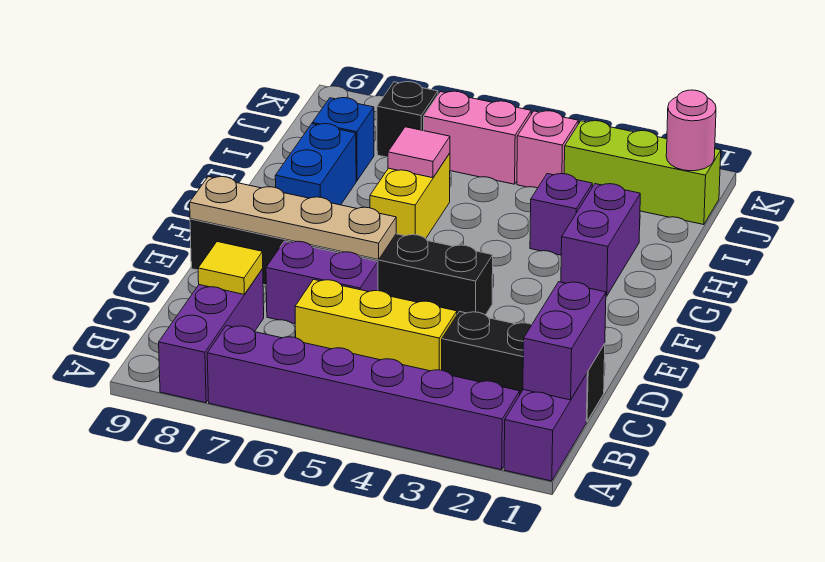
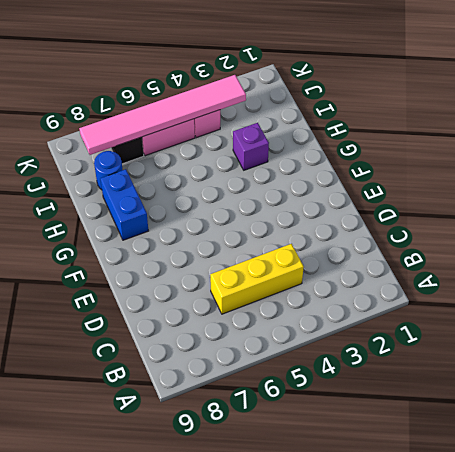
blue round brick I8 level 1 -> blue brick I8 level 1
pink tile J3:J8 level 2 -> none
none -> purple brick A1:B1 level 1
none -> purple brick A2:A7 level 1
none -> purple brick A8:C8 level 1

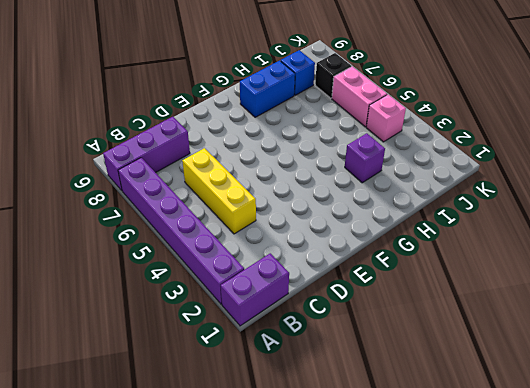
none -> black brick C1:C3 level 1
none -> purple brick D6:D7 level 1
none -> black brick E4:E9 level 1

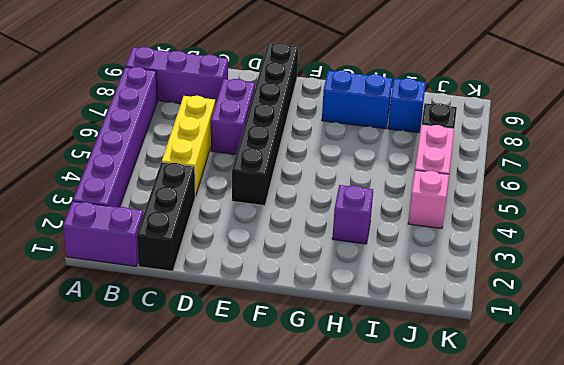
none -> purple brick G2:H2 level 1
none -> yellow brick G6:H6 level 1
none -> lime brick J1:J3 level 1

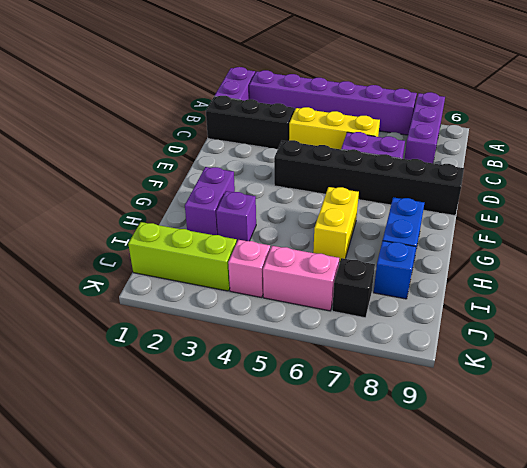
none -> purple brick B1:C1 level 2
none -> yellow tile C8 level 2
none -> tan plate E6:E9 level 2

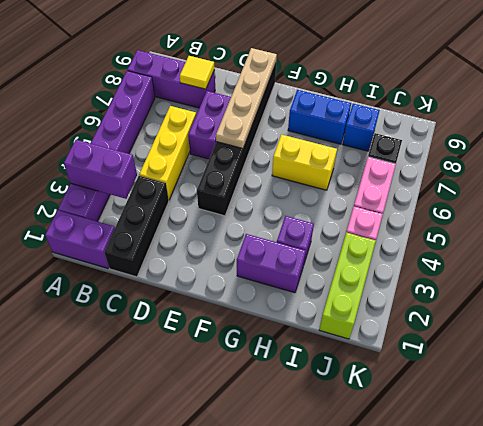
purple brick A3:B3 level 2 -> purple brick B1:C1 level 2
none -> pink tile H6 level 2
none -> pink round brick J1 level 2

